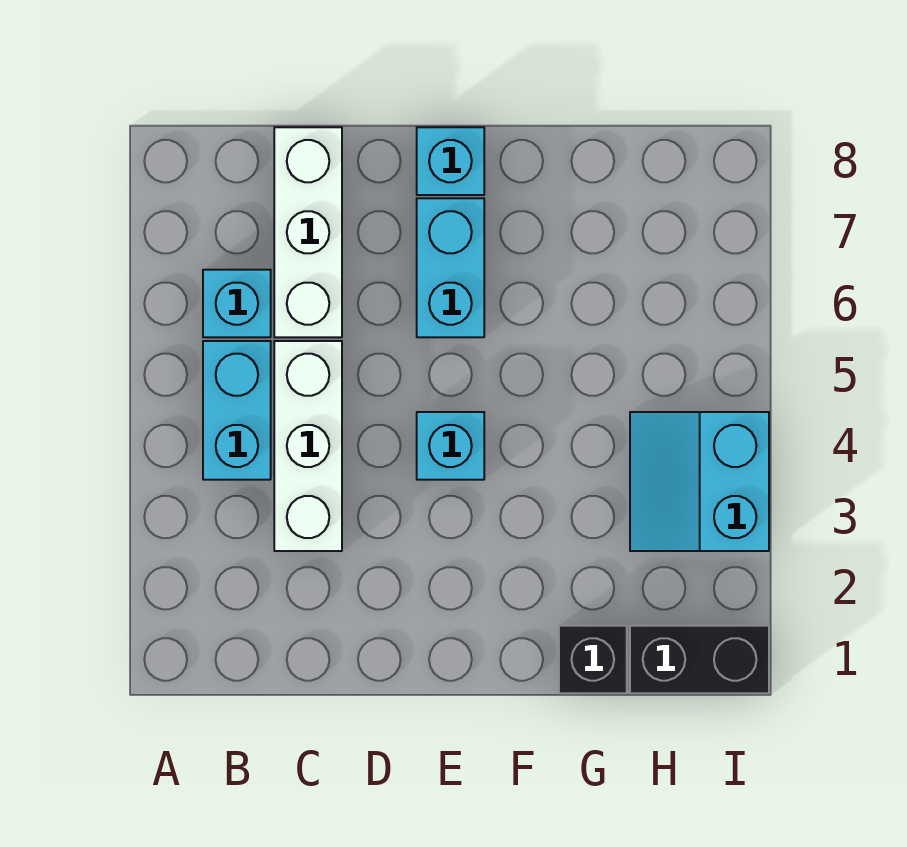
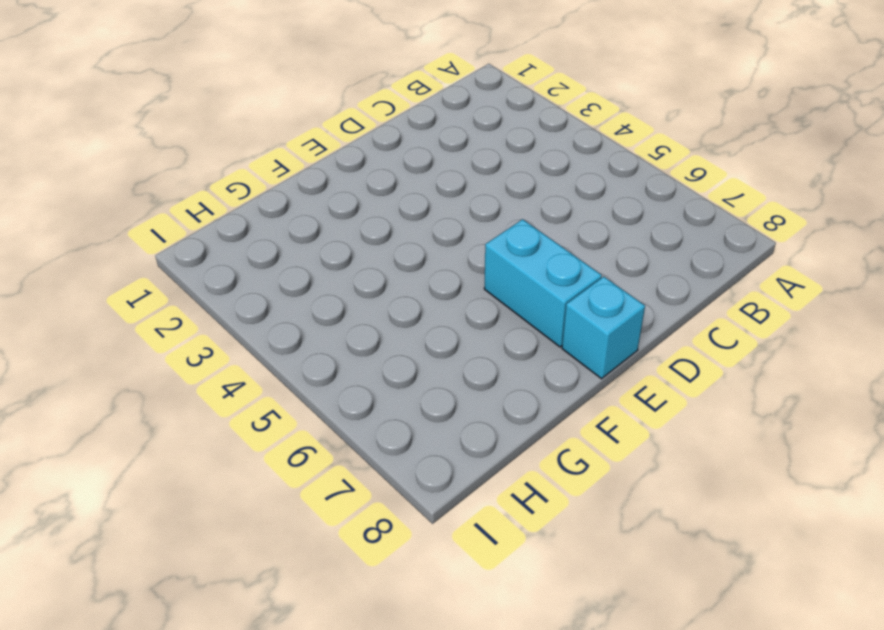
none -> cyan brick B4:B5 level 1
none -> cyan brick B6 level 1

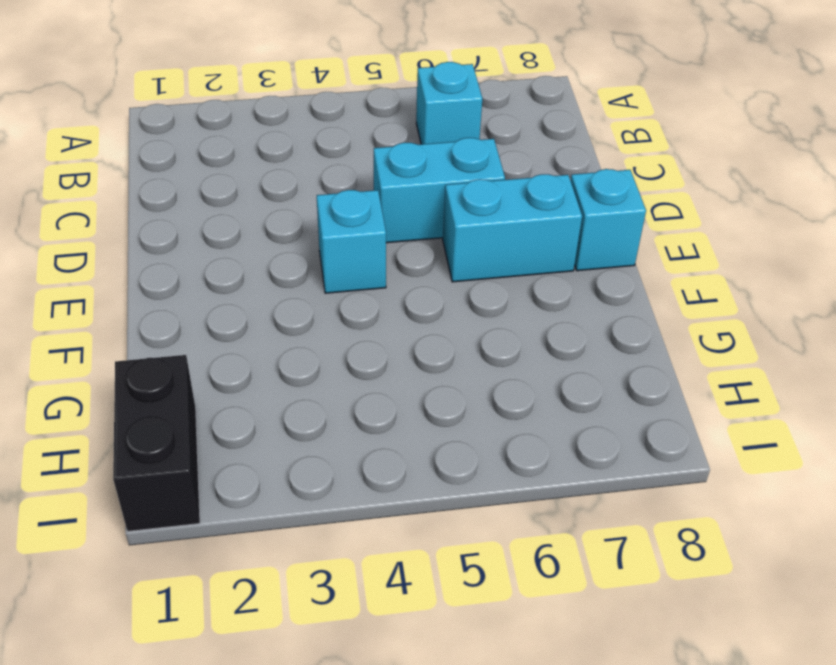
cyan brick D5:D6 level 1 -> cyan brick B4:B5 level 1
none -> white brick C3:C5 level 1
none -> white brick C6:C8 level 1

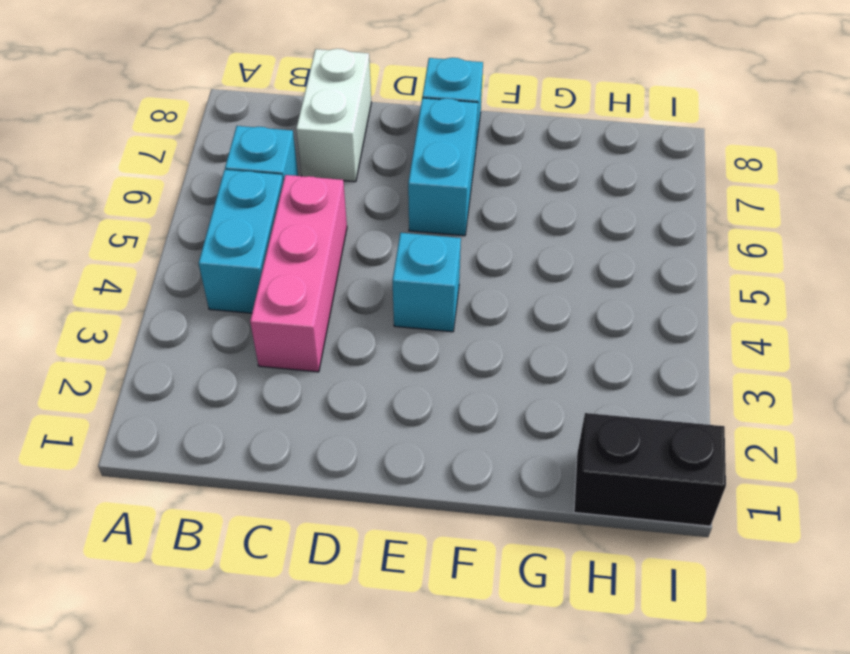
pink brick C3:C5 level 1 -> white brick C3:C5 level 1
white brick C7:C8 level 1 -> white brick C6:C8 level 1
none -> black brick G1 level 1
none -> cyan slope H3:I4 level 1 top I

